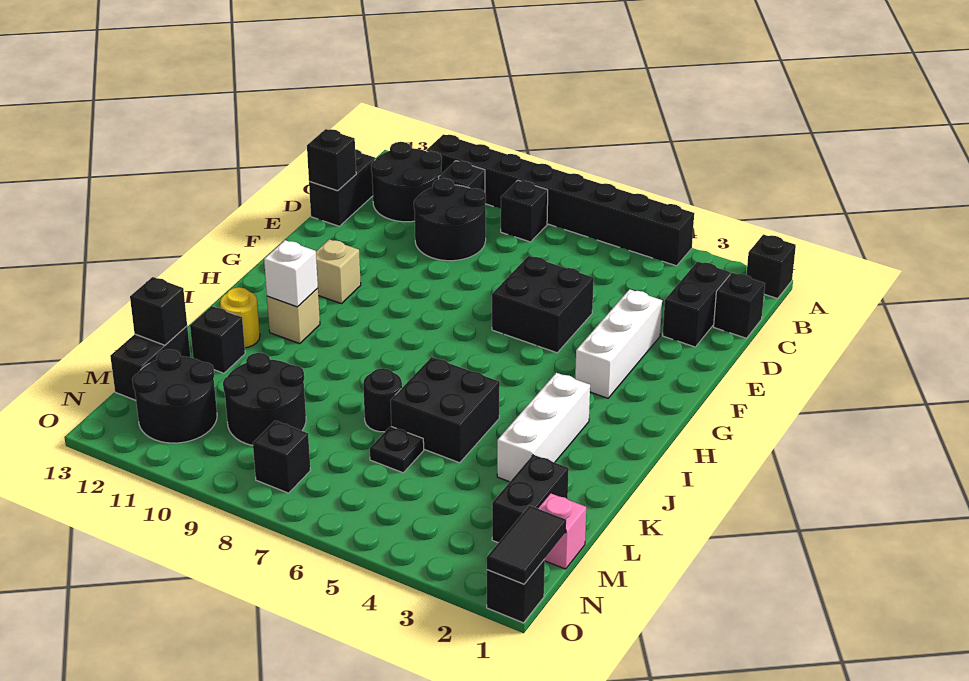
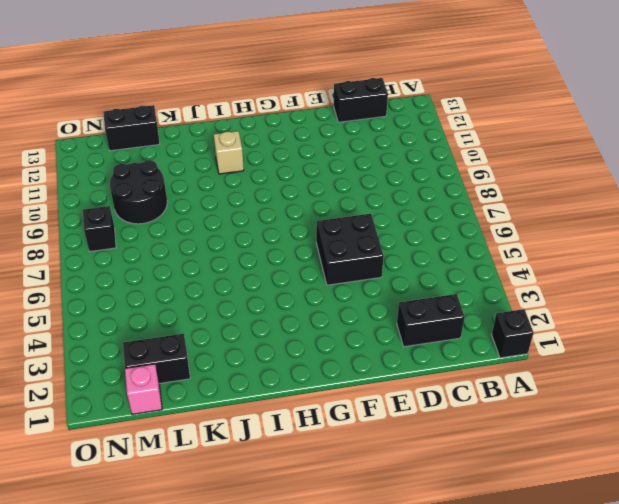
none -> black brick A4:A11 level 1
none -> black brick B8 level 1
none -> black brick B10 level 1
none -> black round brick B11:C12 level 1

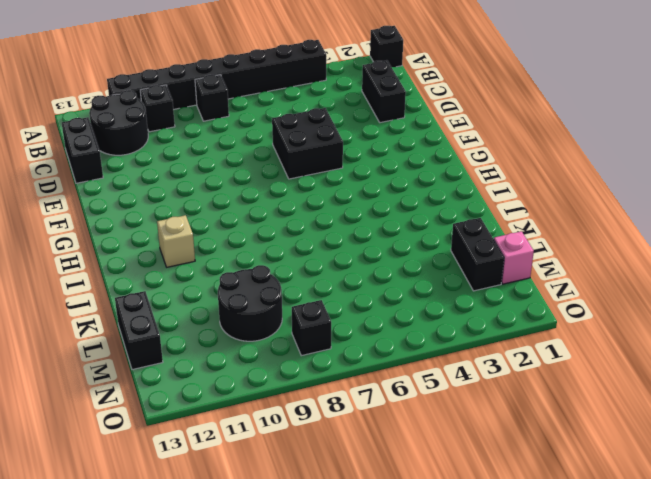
none -> black brick C1 level 1
none -> black round brick C9:D10 level 1
none -> white brick E3:G3 level 1
none -> tan brick G11 level 1

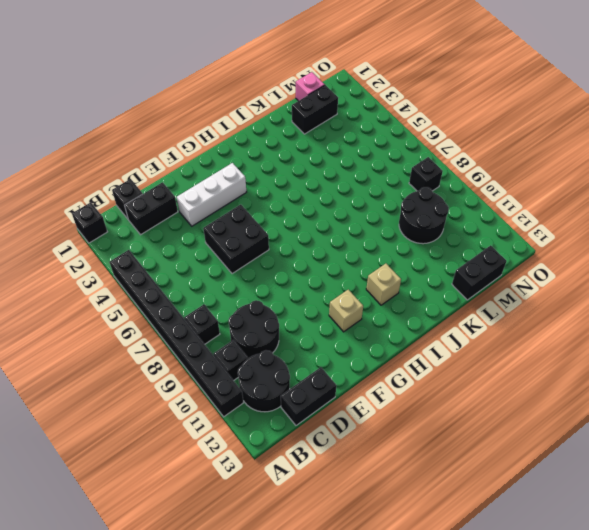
none -> white brick I3:K3 level 1
none -> black brick J5:K6 level 1
none -> yellow round brick J12 level 1
none -> black round brick K7 level 1

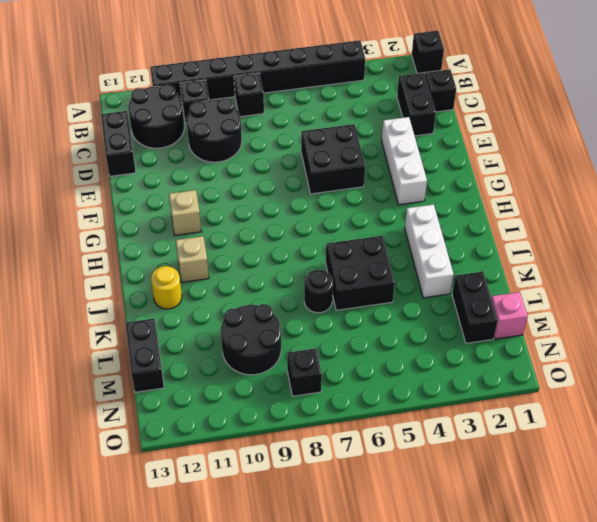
none -> black brick K12 level 1
none -> black plate L6 level 1
none -> black round brick M11:N12 level 1
none -> black brick O1 level 1

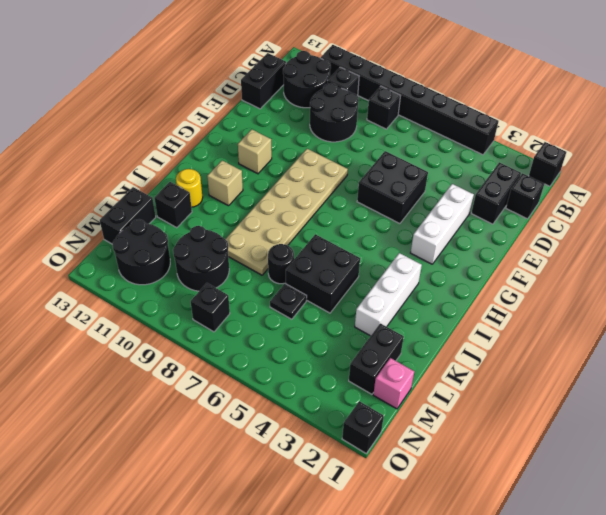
tan plate F8:K9 level 1 -> none
none -> black brick D13 level 2
none -> white brick I11 level 2
none -> black brick L13 level 2
none -> black tile N1:O1 level 2

